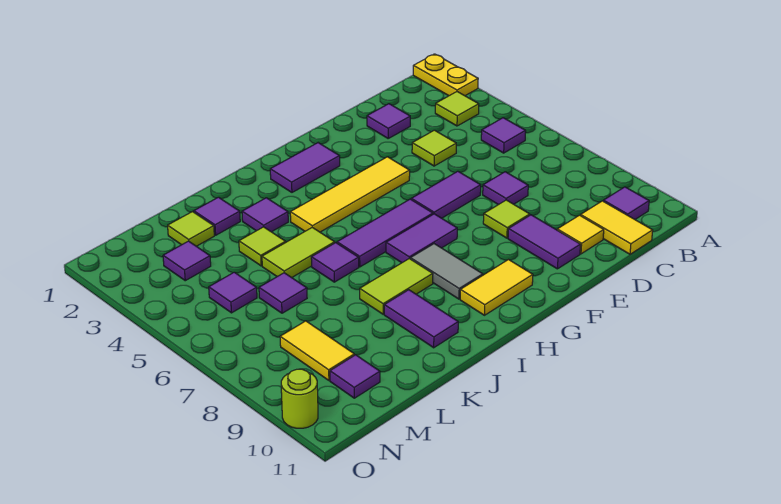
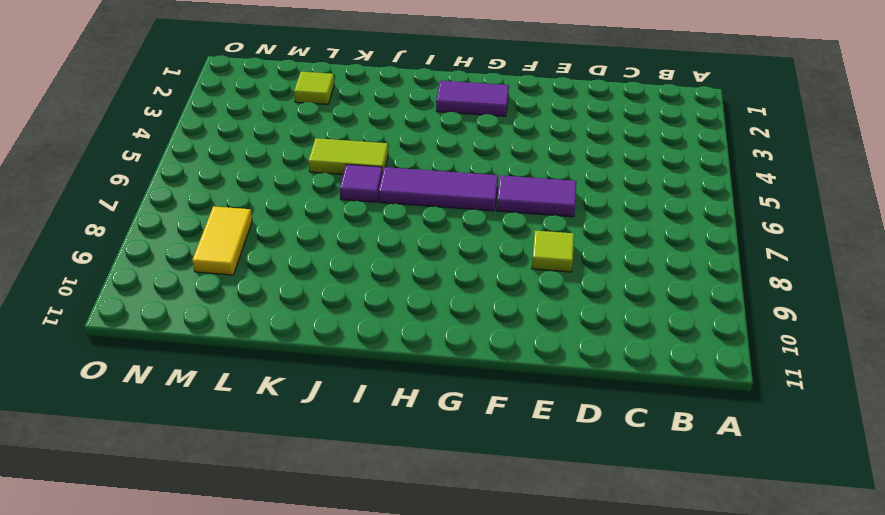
none -> yellow plate A1:A2 level 1
none -> lime tile B3 level 1
none -> purple tile B5 level 1
none -> purple tile B10 level 1

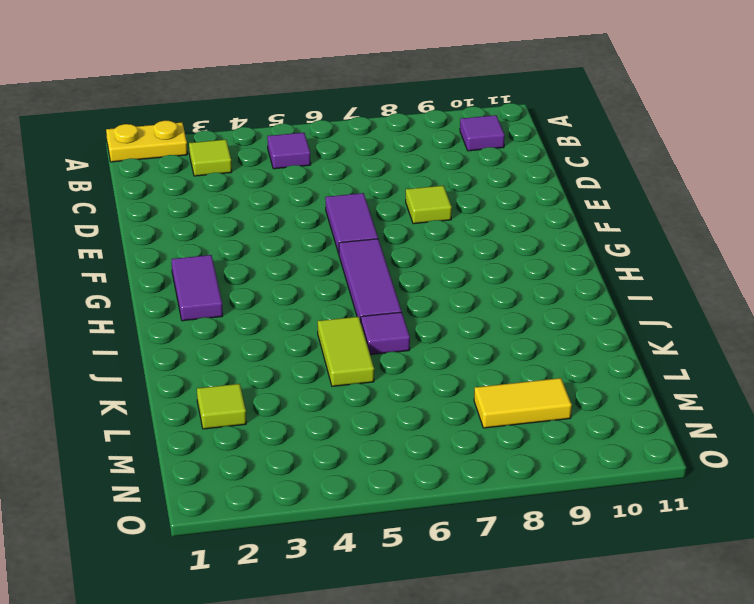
none -> yellow tile C10:C11 level 1
none -> purple tile D2 level 1
none -> lime tile D4 level 1
none -> purple tile D7 level 1

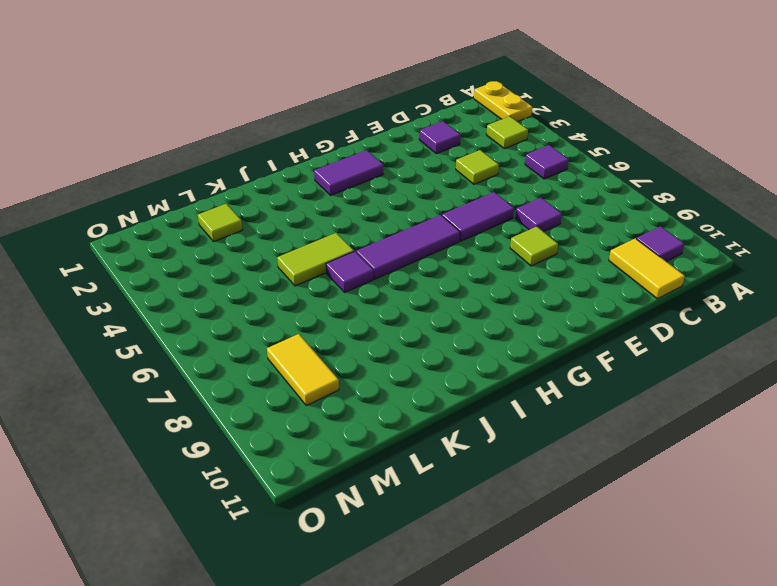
none -> yellow tile D10 level 1
none -> purple tile E9:E10 level 1
none -> yellow tile F4:I4 level 1
none -> purple tile G7:H7 level 1

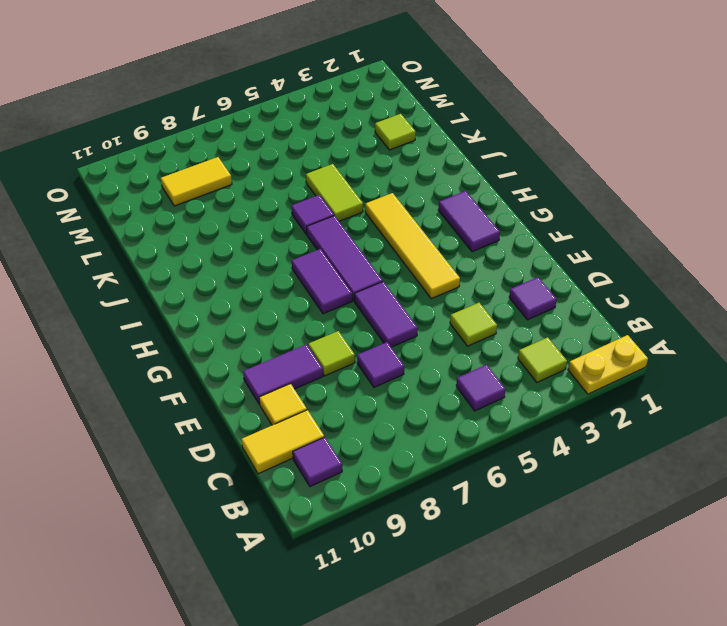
none -> yellow tile G10:H10 level 1
none -> grey tile H8:H9 level 1
none -> lime tile I8:J8 level 1
none -> purple tile J3 level 1

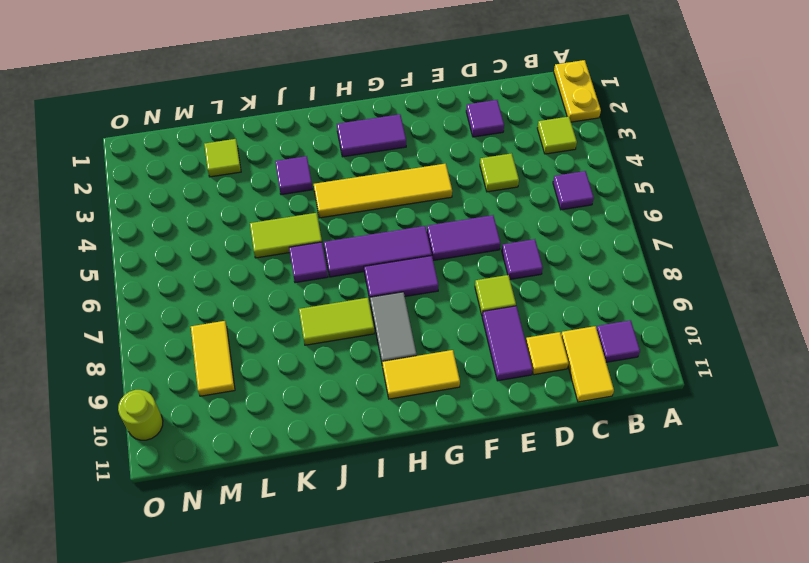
none -> purple tile J9:J10 level 1
none -> purple tile K2 level 1
none -> lime tile K4 level 1
none -> purple tile L6 level 1

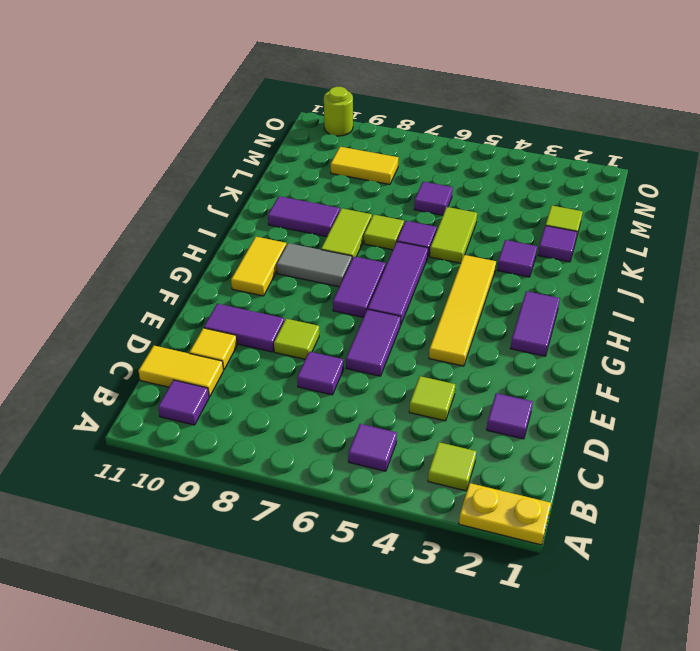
lime tile J7 level 1 -> lime tile K4 level 1
none -> purple tile M3 level 1
none -> purple tile M5 level 1
none -> purple tile M10 level 1

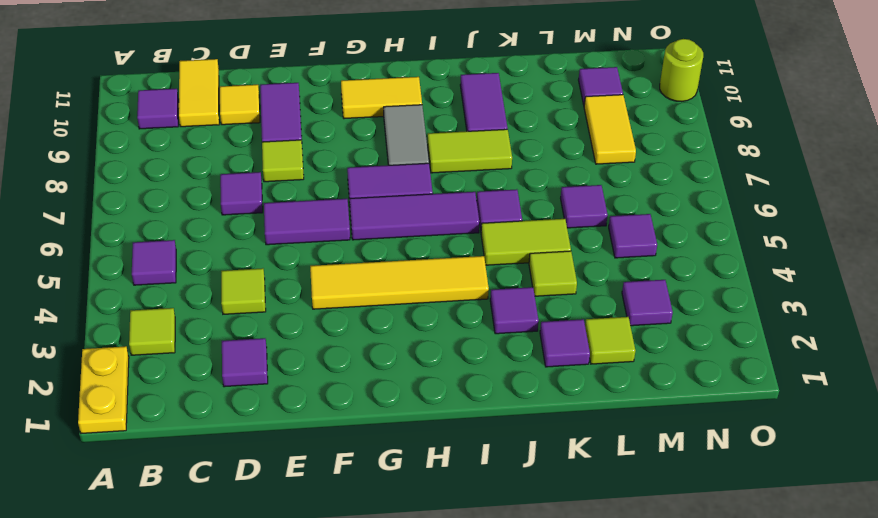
none -> purple tile G2:H2 level 1

